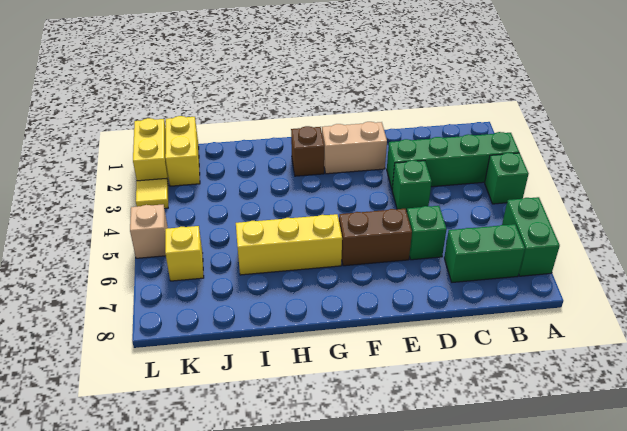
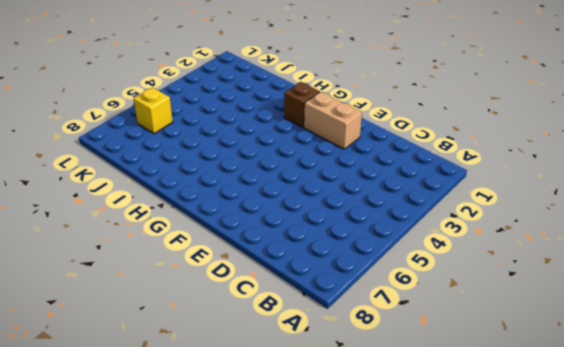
none -> green brick A3:D3 level 1
none -> green brick A4 level 1
none -> green brick A6:A7 level 1

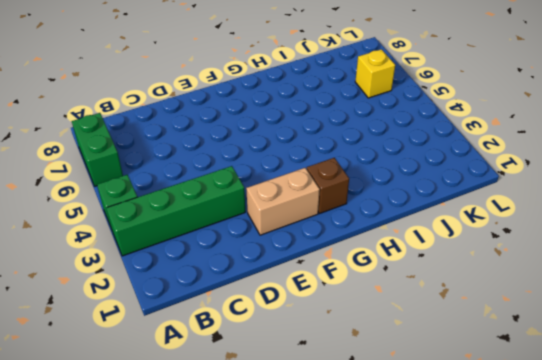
none -> green brick B7:C7 level 1
none -> green brick D4 level 1
none -> green brick D6 level 1

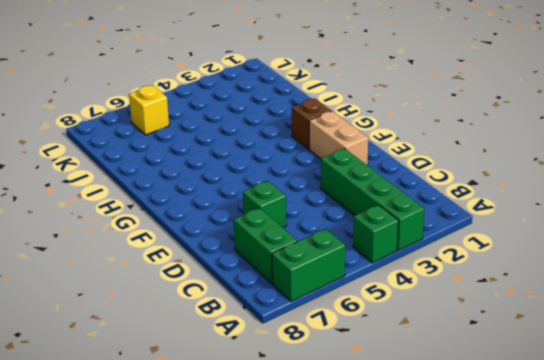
none -> green brick D4 level 1
none -> brown brick E6:F6 level 1
none -> yellow brick G6:I6 level 1

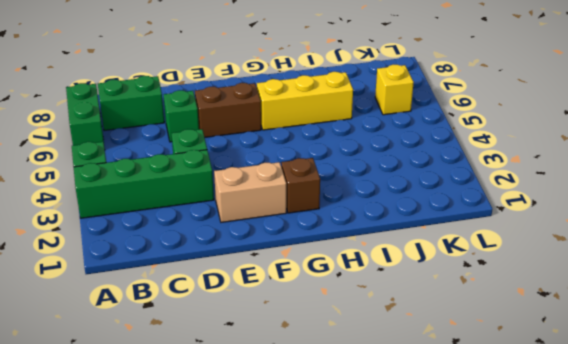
none -> yellow brick K1:K2 level 1
none -> yellow brick L1:L2 level 1
none -> yellow tile L3 level 1

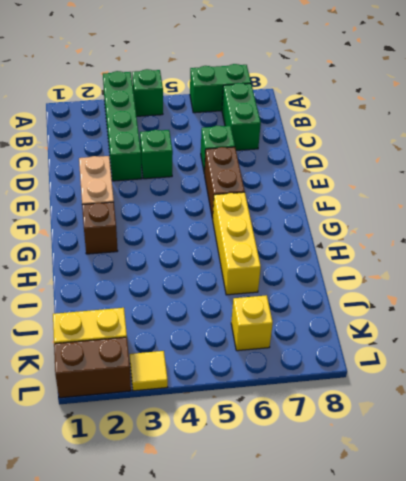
brown brick L1:L2 level 1 -> yellow brick L1:L2 level 1
none -> tan brick L5 level 1

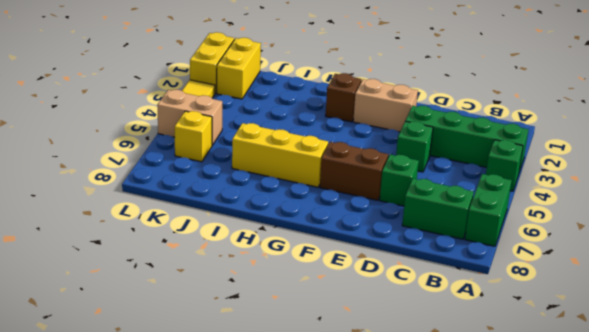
tan brick K5:L5 level 1 -> tan brick L5 level 1

